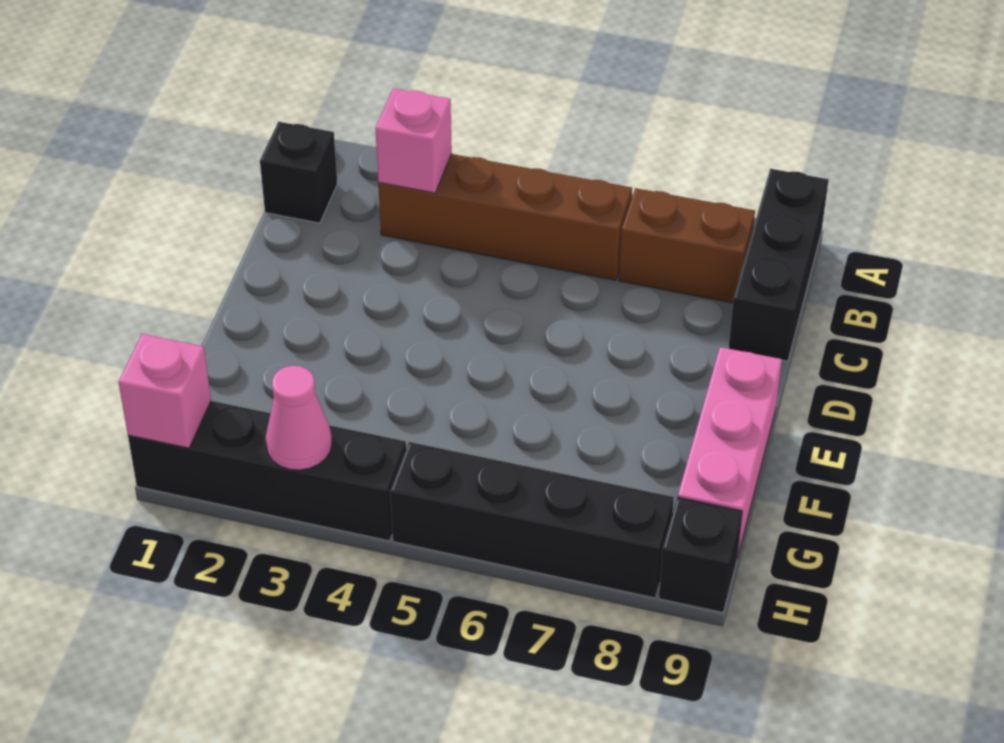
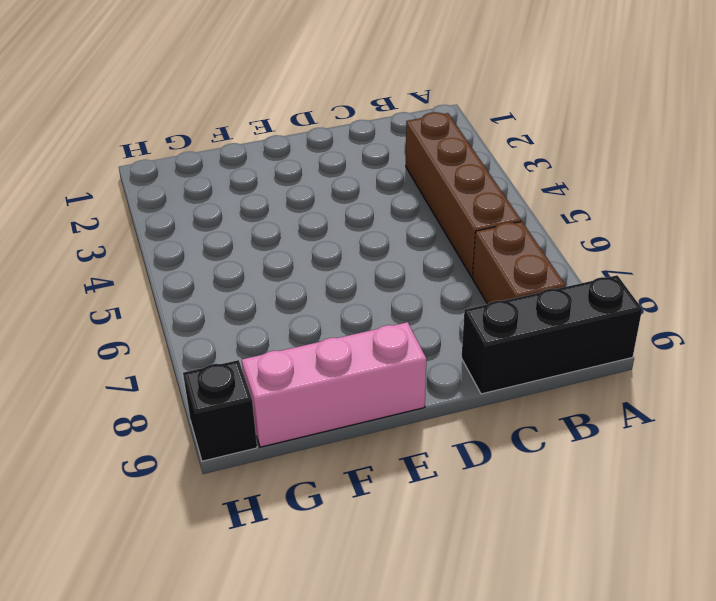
none -> black brick B1 level 1
none -> black brick H1:H4 level 1

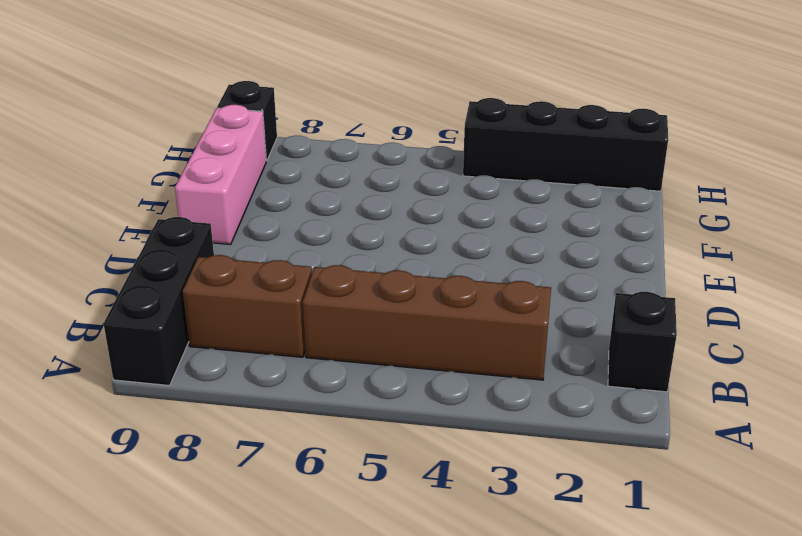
none -> black brick H5:H8 level 1
none -> pink brick B3 level 2

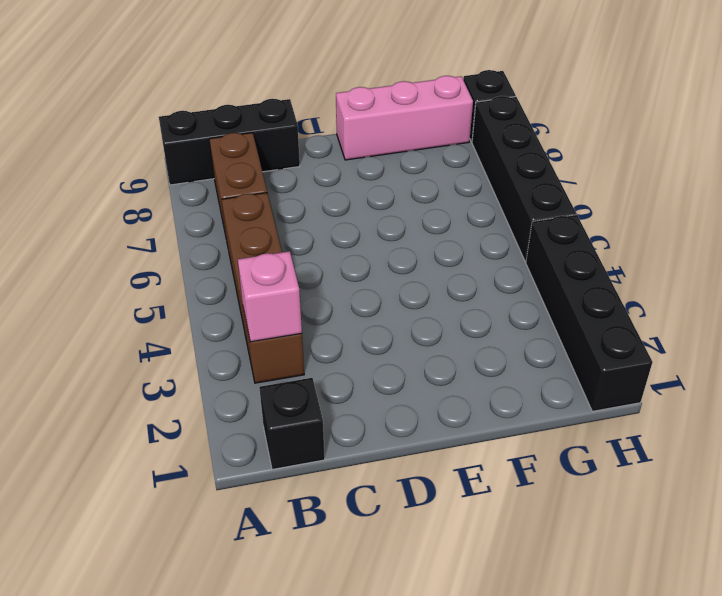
none -> pink brick H1 level 2
none -> pink cone H3 level 2

